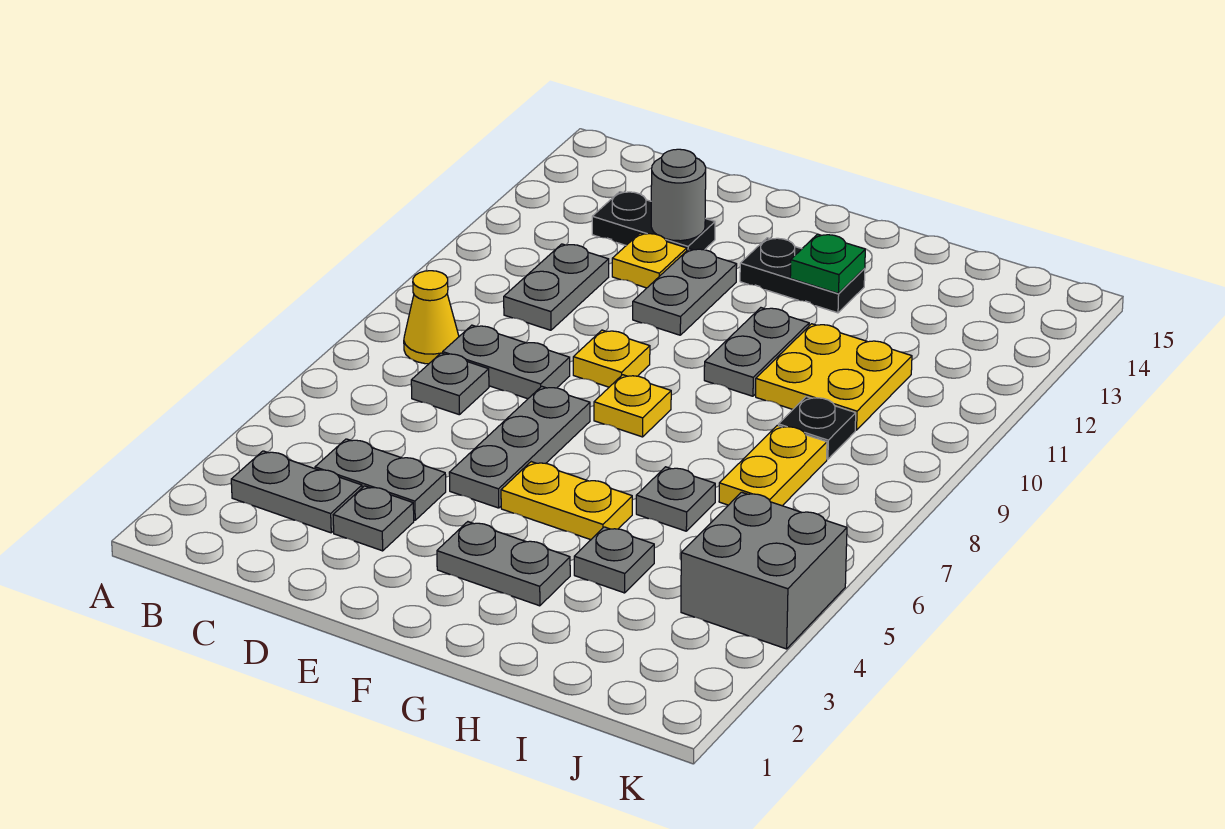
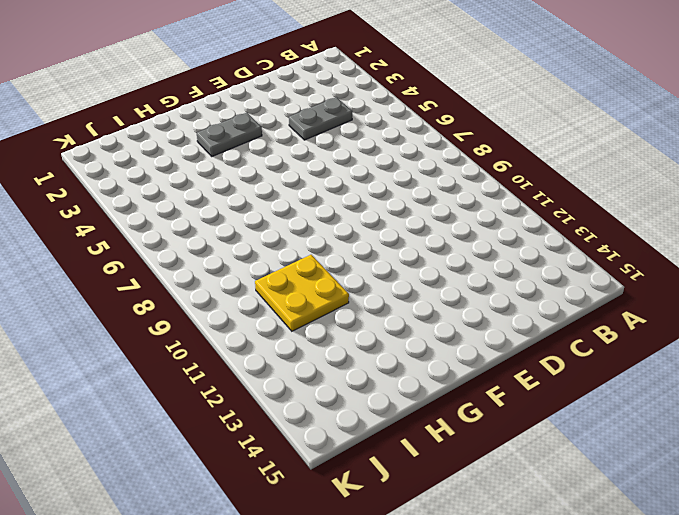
none -> grey plate B3:C3 level 1
none -> yellow cone B8 level 1
none -> grey plate C7 level 1

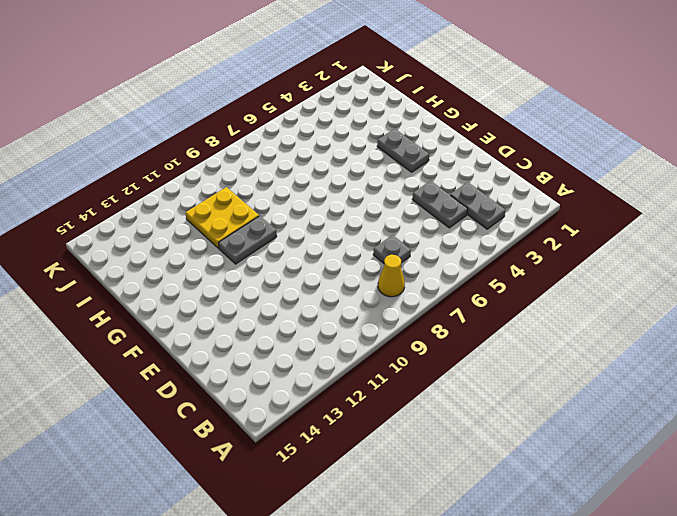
none -> grey plate C8:D8 level 1
none -> grey plate C10:C11 level 1
none -> black plate C13:D13 level 1

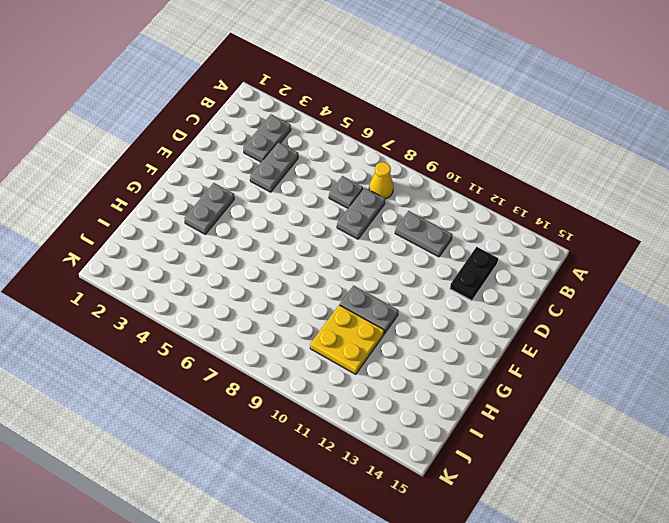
none -> grey plate D3 level 1
none -> yellow plate D12 level 1
none -> grey plate E5:E7 level 1

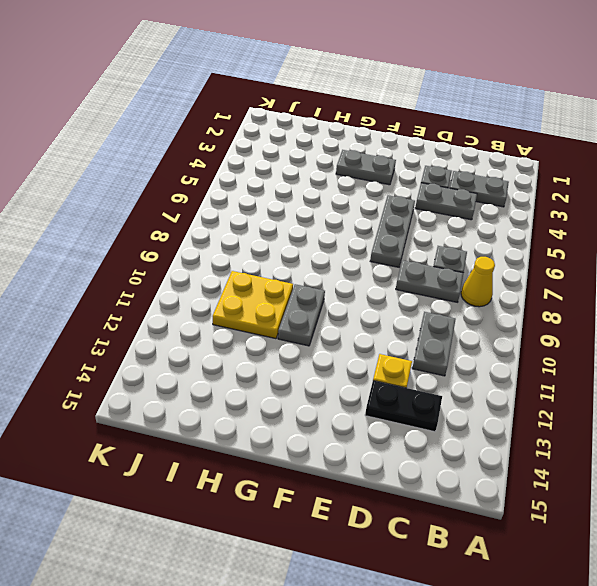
none -> yellow plate E9 level 1
none -> grey plate E11:E12 level 1
none -> yellow plate F5:G5 level 1

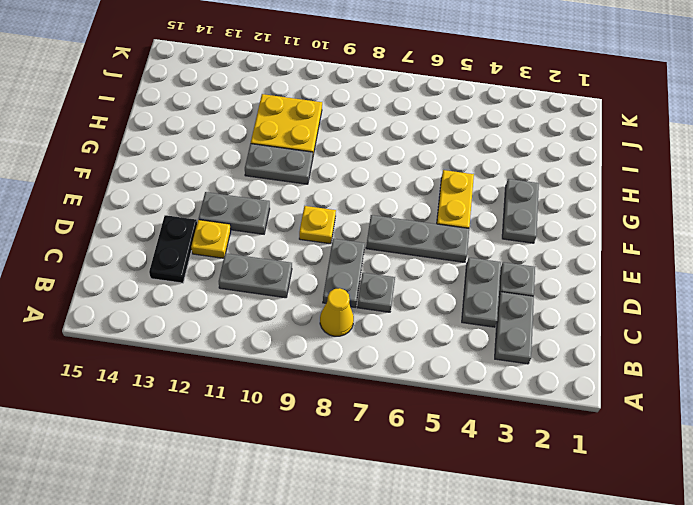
none -> yellow plate F8 level 1
none -> black plate F13:G13 level 1
none -> grey plate H4 level 1

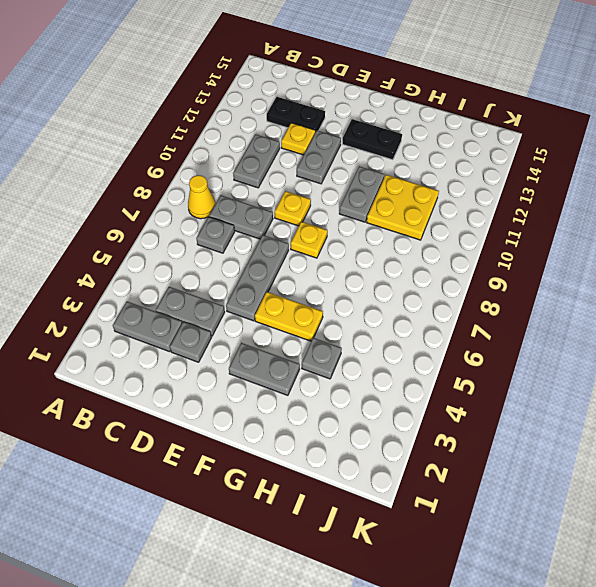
none -> grey plate H6 level 1
none -> yellow plate I7:I8 level 1
none -> black plate I9 level 1

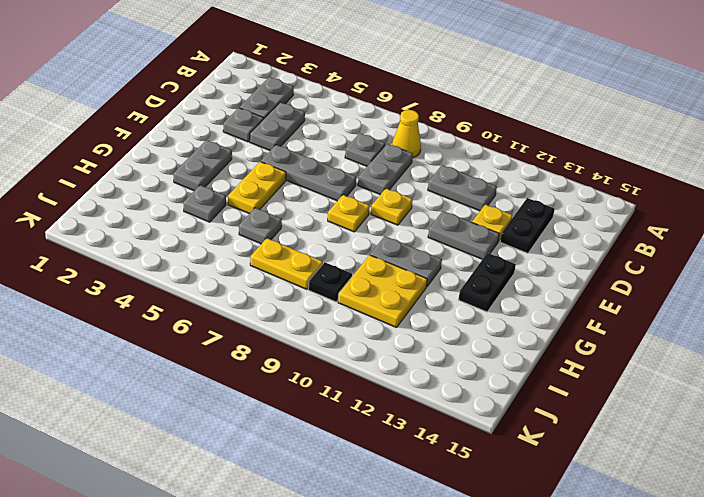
none -> grey brick J4:K5 level 1
none -> grey round brick D13 level 2
none -> green plate G13 level 2

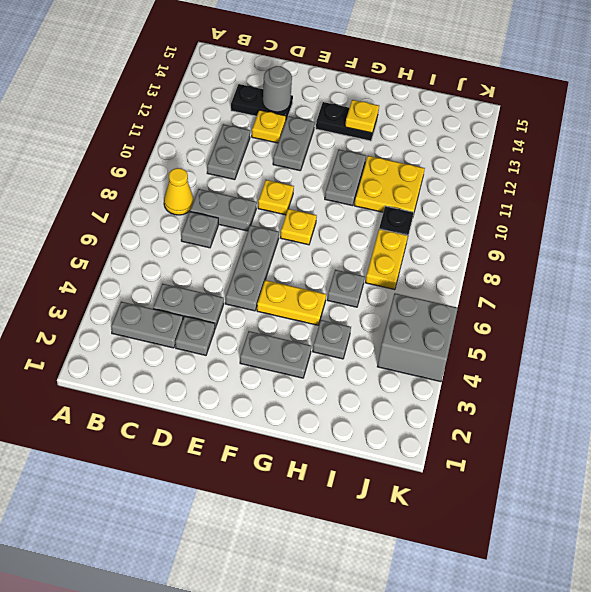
yellow plate G13 level 2 -> green plate G13 level 2

